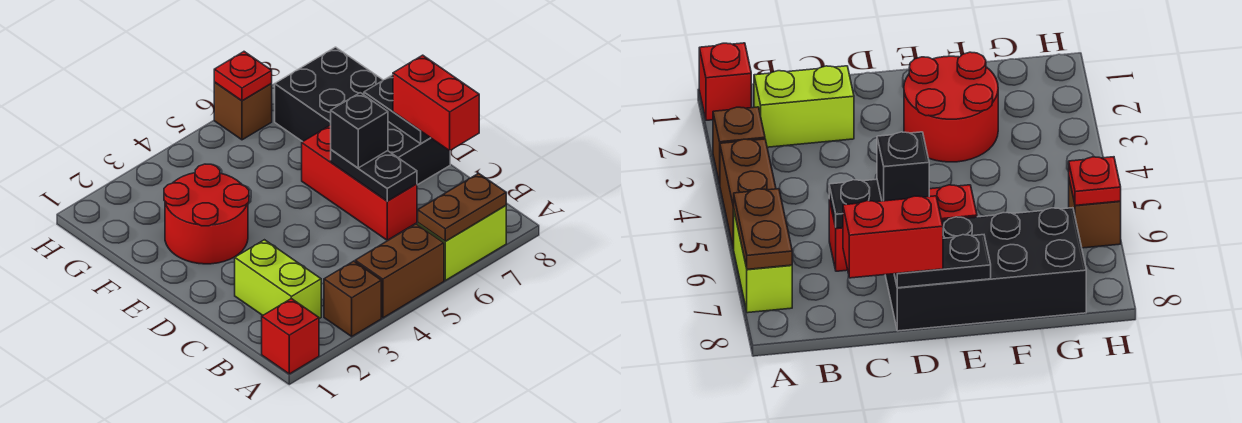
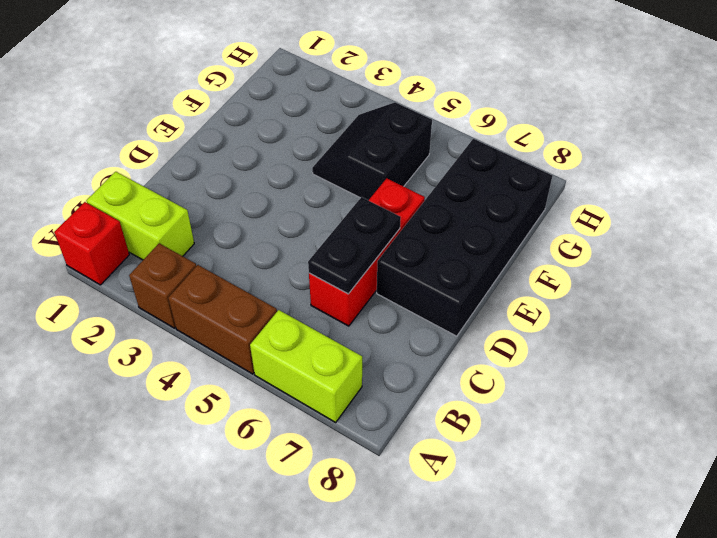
lime brick B1:B2 level 1 -> lime brick B2:C2 level 1
black slope F4:G5 level 1 top 5 -> none
none -> red round brick E2:F3 level 1
none -> brown brick H6 level 1
none -> brown plate A6:A7 level 2

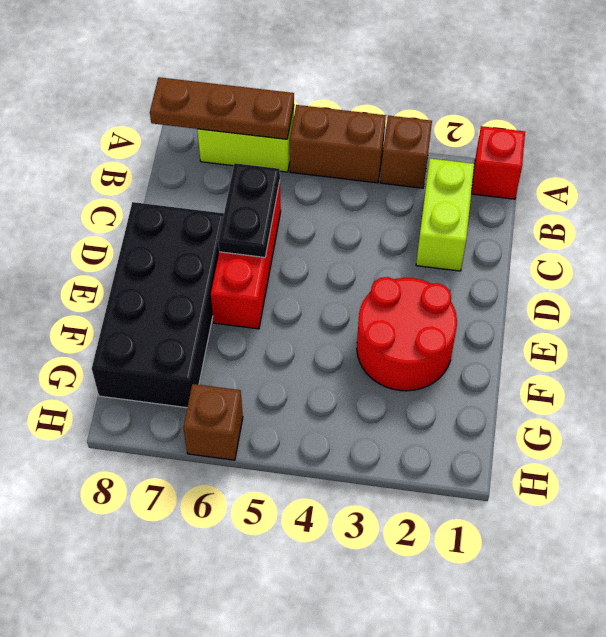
brown plate A6:A8 level 2 -> brown plate A6:A7 level 2
none -> black plate D8:E8 level 2
none -> red plate H6 level 2
none -> red brick C8:D8 level 3

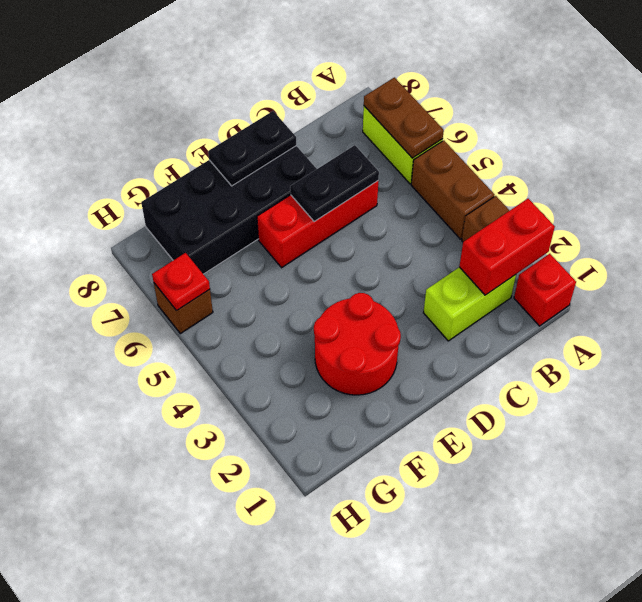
red brick A2:B2 level 2 -> red brick C8:D8 level 3
none -> black brick D6 level 3

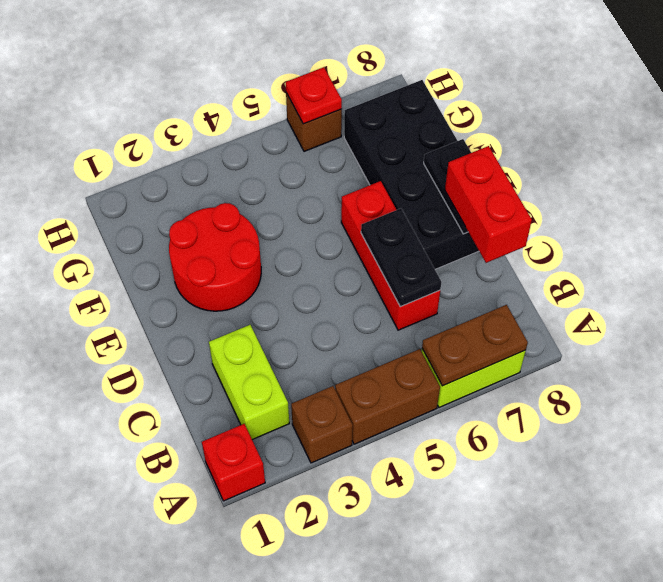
none -> black brick D6 level 3

